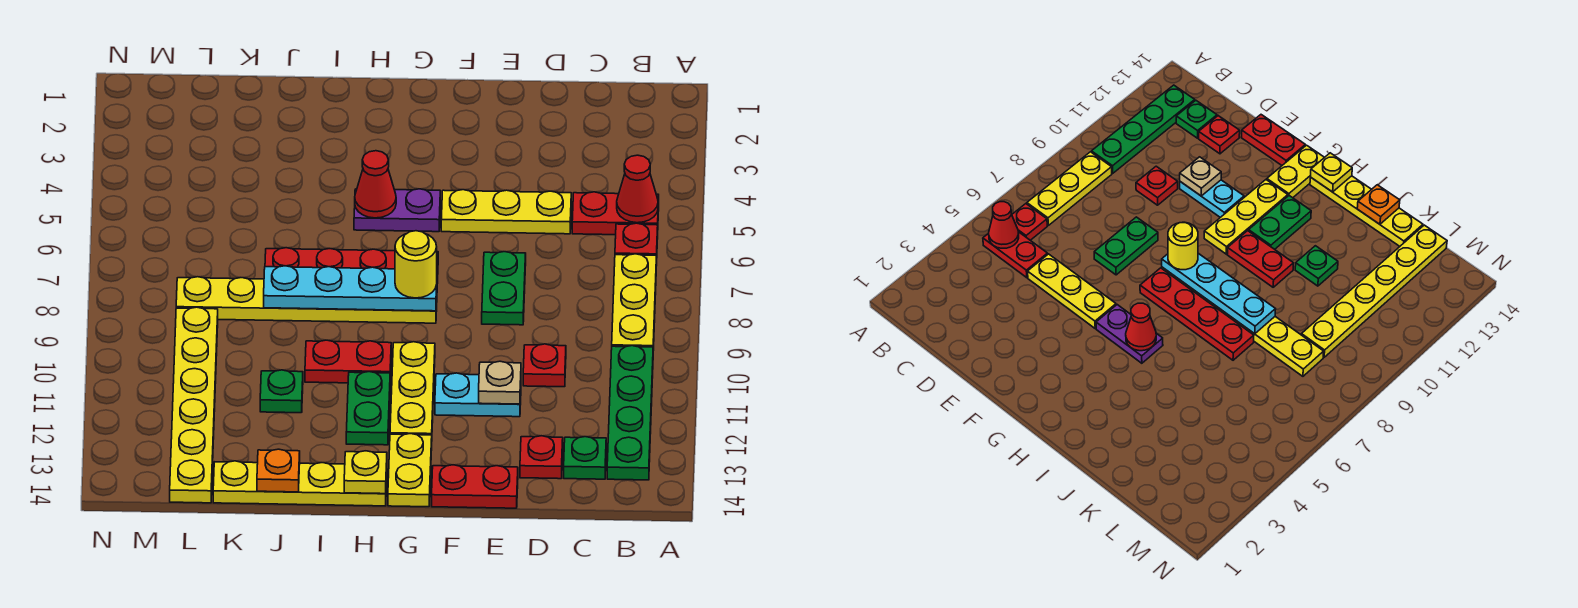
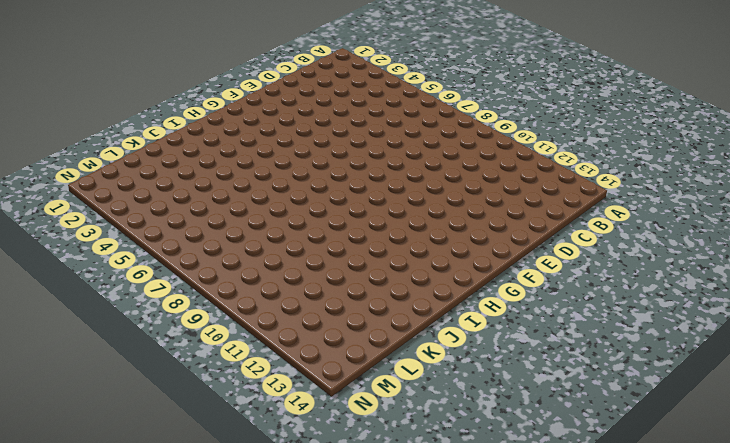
none -> red plate B5:C5 level 1
none -> red plate B6 level 1
none -> yellow plate B7:B9 level 1

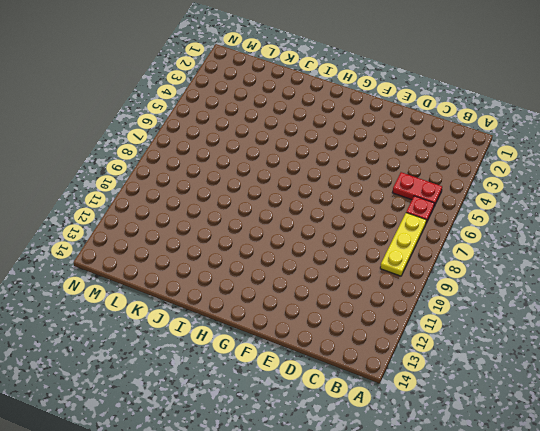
none -> green plate B10:B13 level 1
none -> green plate C13 level 1
none -> yellow plate D5:F5 level 1

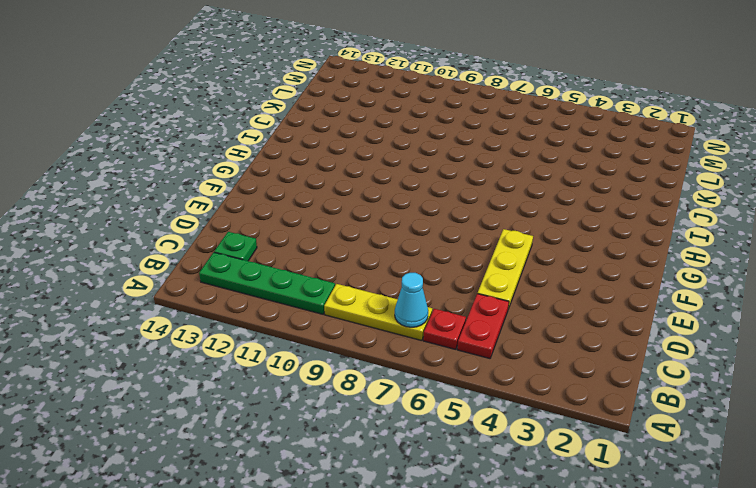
cyan cone B7 level 2 -> none
none -> red plate D10 level 1
none -> red plate D13 level 1
none -> green plate E7:E8 level 1

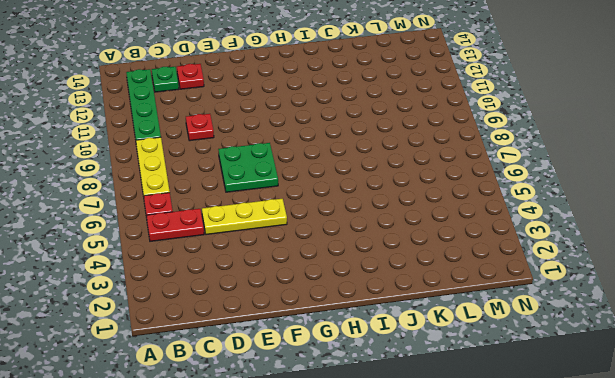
green plate E7:F8 level 1 -> green plate E7:E8 level 1
none -> cyan plate E11:F11 level 1
none -> red plate E14:F14 level 1
none -> purple plate G5:H5 level 1

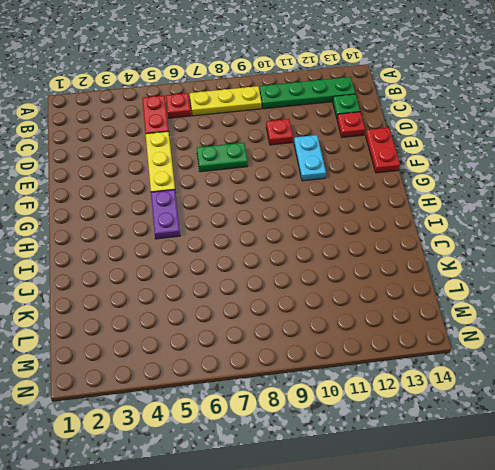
none -> red plate G7:J7 level 1
none -> yellow plate G8:L8 level 1
none -> yellow plate G10:G12 level 1

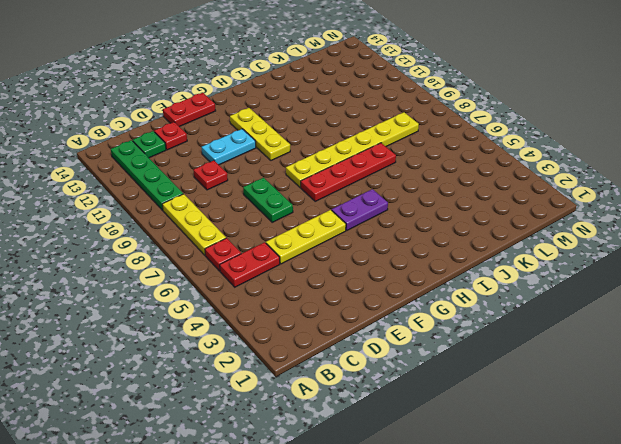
none -> yellow plate G13:G14 level 1
none -> red plate H10:I10 level 1
none -> green plate H11:H12 level 1

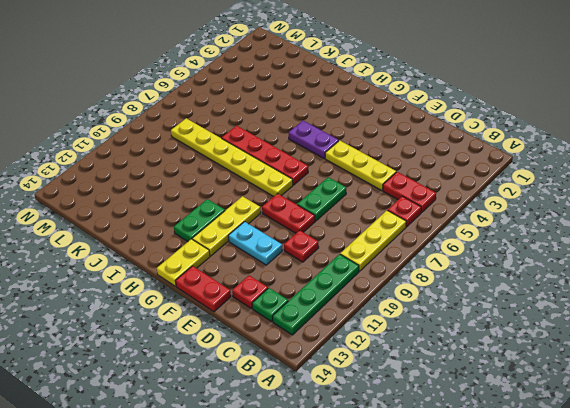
red plate E9:F9 level 1 -> red plate H10:I10 level 1
none -> yellow plate H14:K14 level 1
none -> green plate J11 level 1
none -> yellow plate L9:L14 level 1

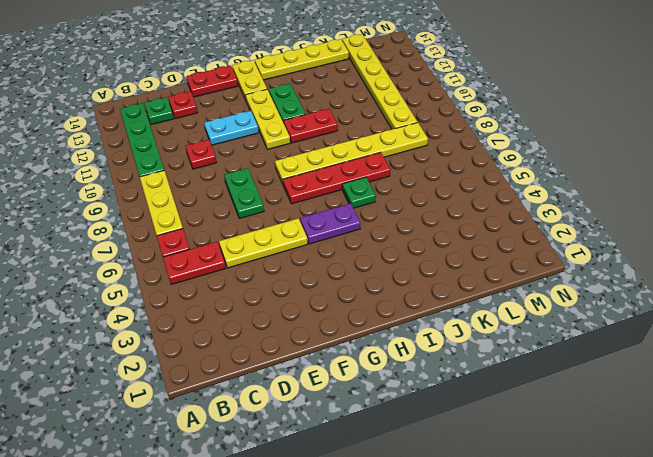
green plate I6 level 1 -> green plate J11 level 1
none -> red cone B5 level 2
none -> tan plate E11 level 2
none -> cyan plate G8:J8 level 2

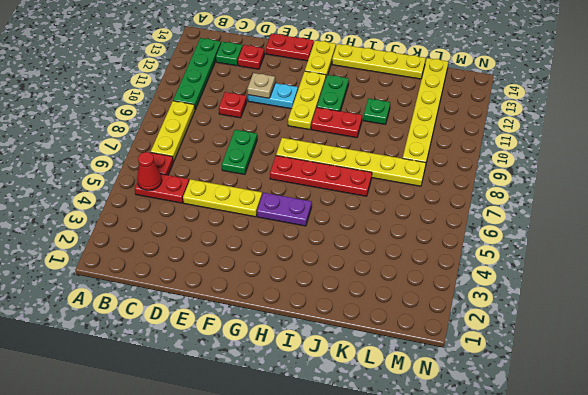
none -> cyan plate G8:J8 level 2
none -> red cone H5 level 2
none -> yellow plate H14 level 2

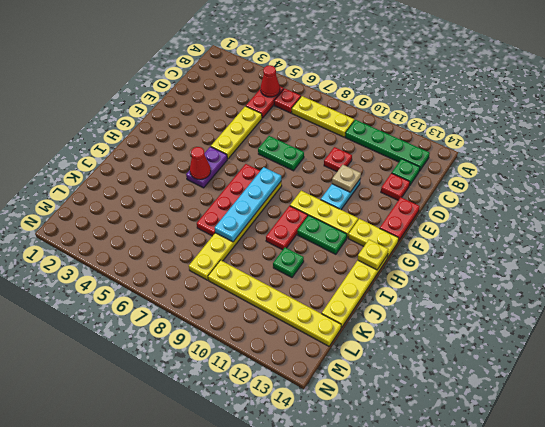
none -> orange plate J14 level 2
none -> yellow round brick G8 level 3

